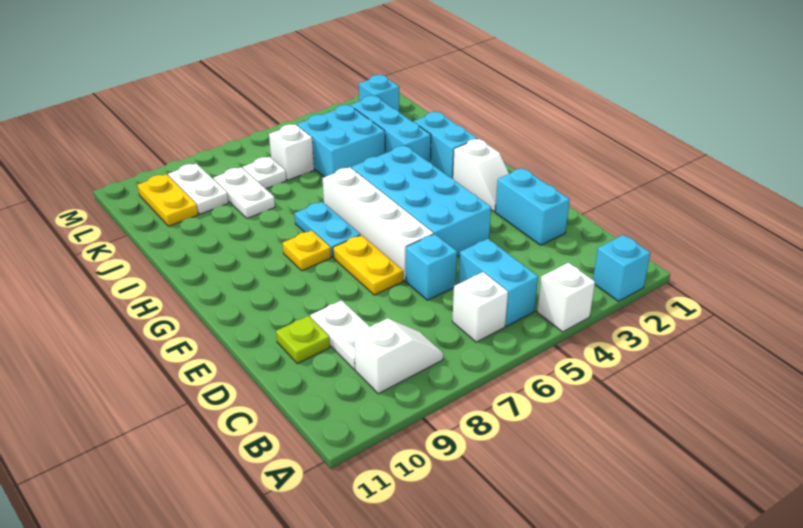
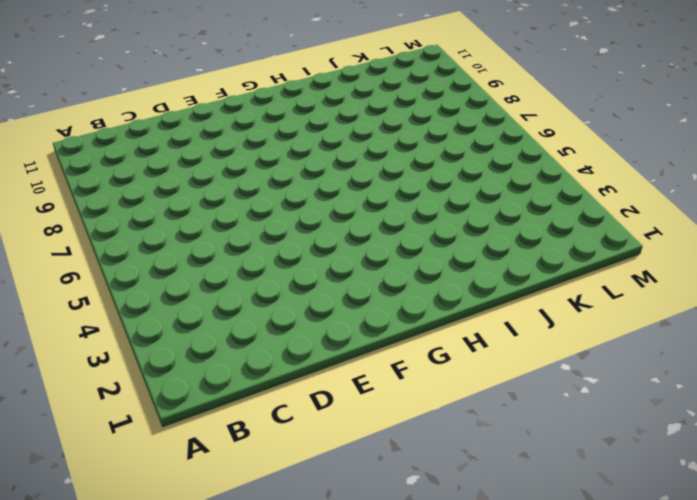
none -> cyan brick A2 level 1
none -> white brick A4 level 1
none -> cyan brick B5:C5 level 1

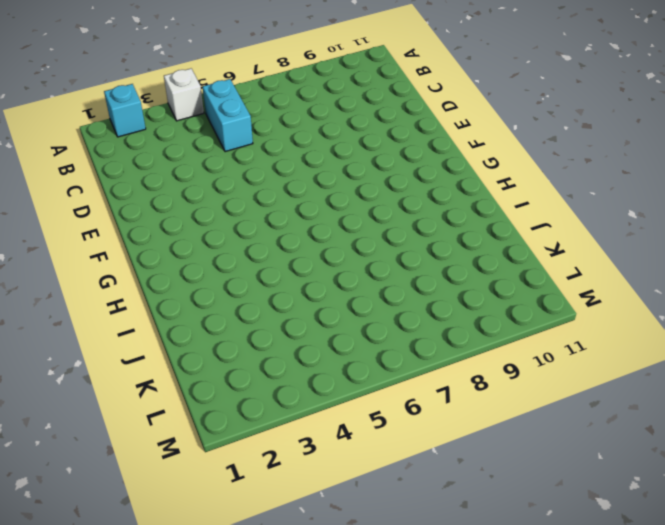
none -> white brick B6 level 1
none -> white slope B8:B9 level 1 top 9
none -> white plate C9:D9 level 1

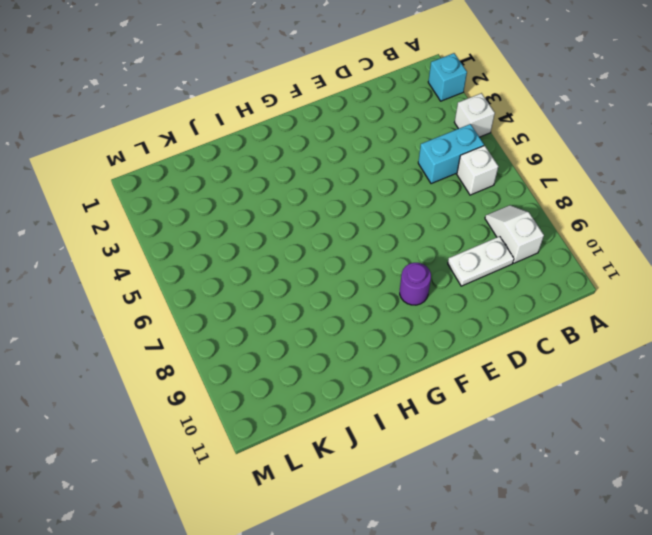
purple round brick F9 level 1 -> none
none -> cyan brick D2:E2 level 1
none -> cyan brick D6 level 1
none -> lime plate D10 level 1

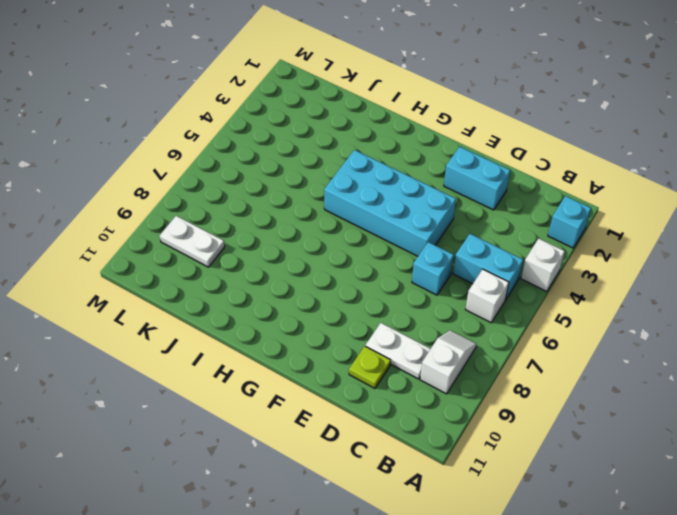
none -> white brick E6:H6 level 1
none -> yellow plate E7:F7 level 1
none -> white slope F2:G2 level 1 top G

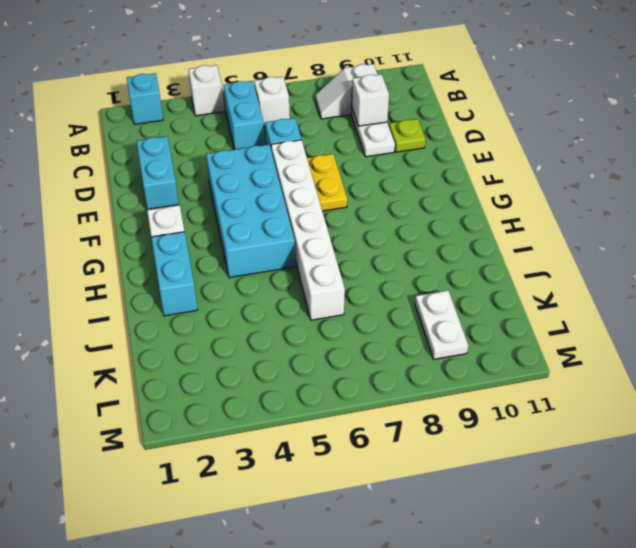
white brick C9 level 2 -> white brick K6 level 1
white brick E6:J6 level 1 -> white brick E6:H6 level 1
none -> cyan plate G7:H7 level 1
none -> yellow plate G8 level 1
none -> cyan brick I3:K3 level 1

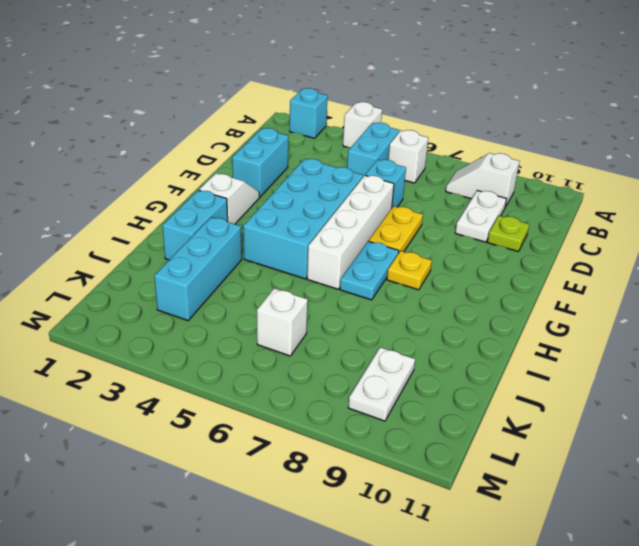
none -> cyan brick J4:K5 level 1
none -> white plate J8:K8 level 1
none -> white plate K7 level 1

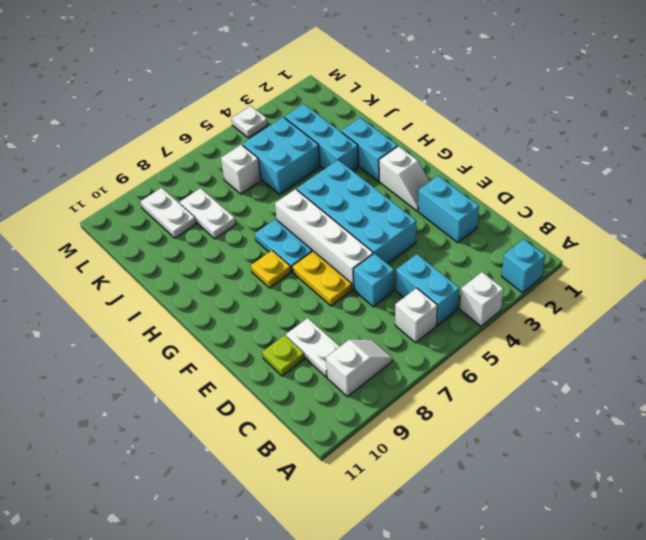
white plate M4 level 1 -> white plate K7 level 1
none -> yellow plate K10:L10 level 1
none -> cyan brick L2 level 1

